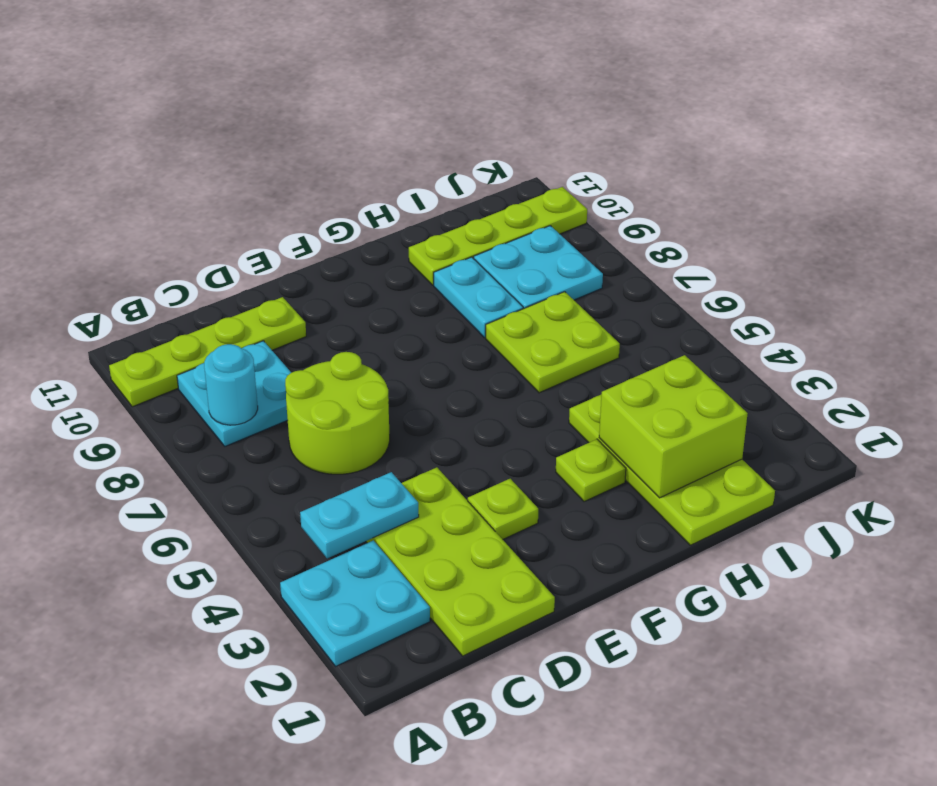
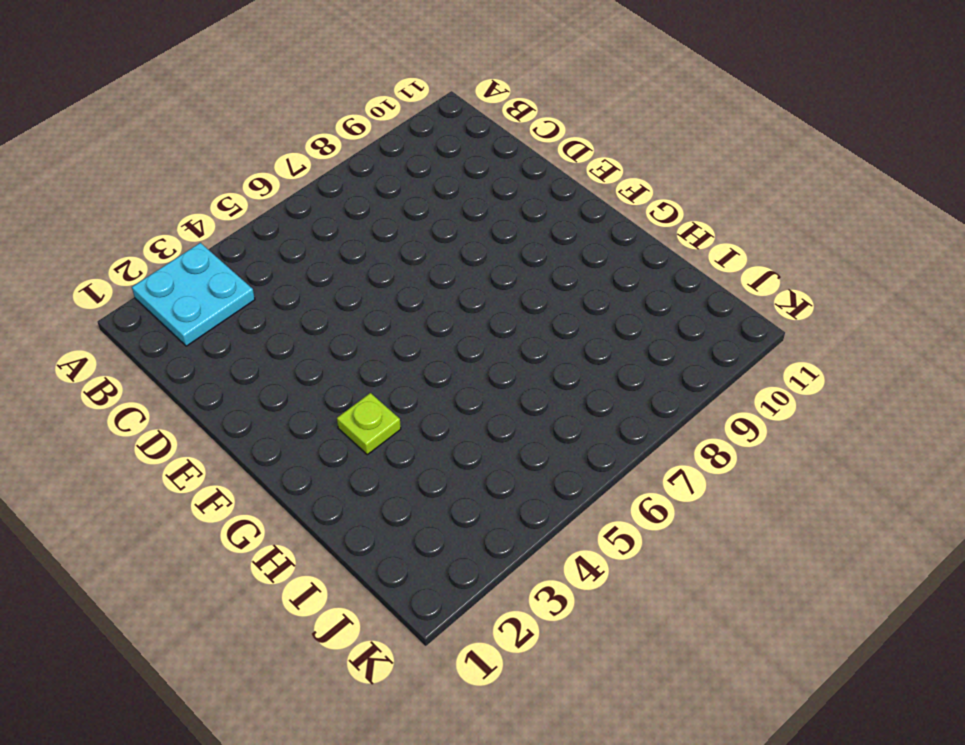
none -> lime plate A10:D10 level 1
none -> cyan plate B8:C9 level 1
none -> lime plate C1:D4 level 1

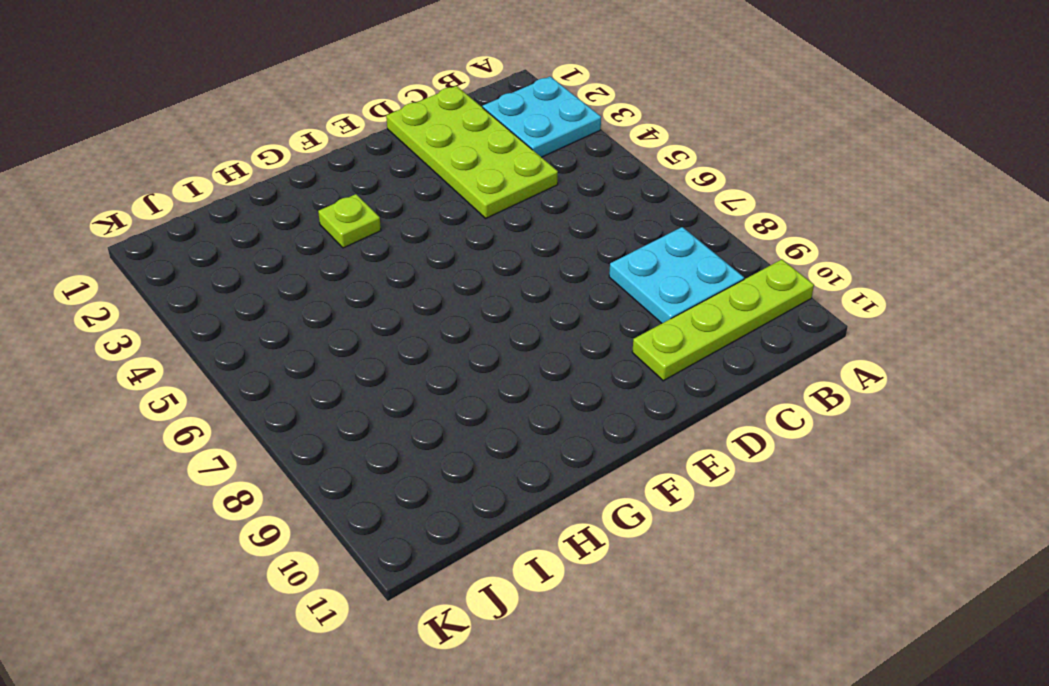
none -> lime round brick C6:D7 level 1
none -> lime plate E3 level 1
none -> lime plate H1:I4 level 1

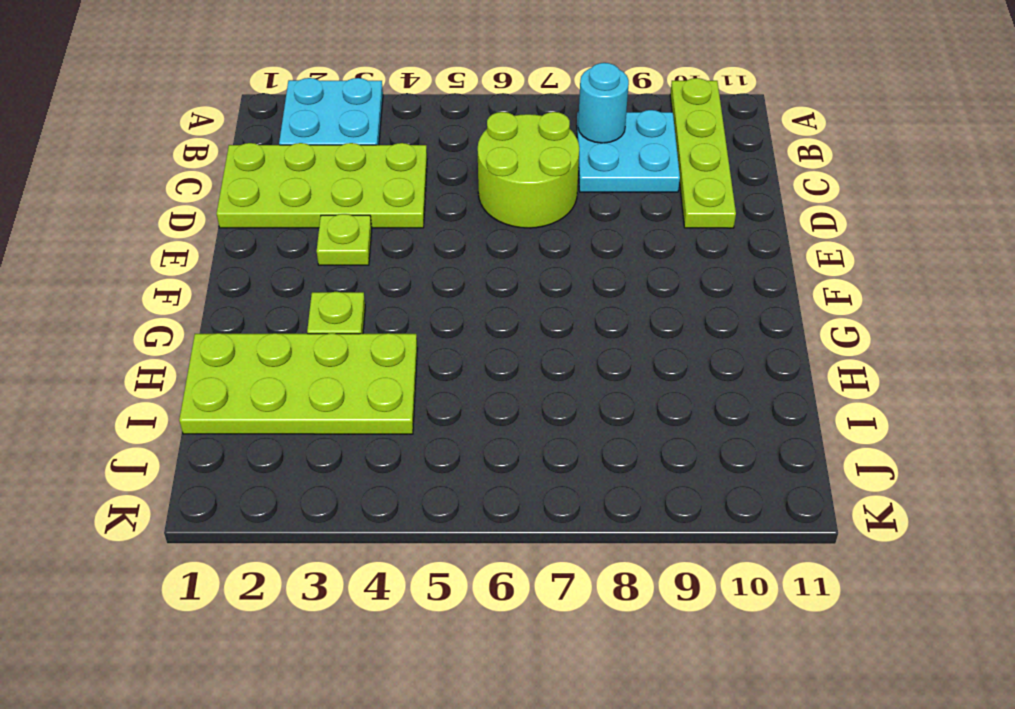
none -> lime plate H6:I7 level 1
none -> cyan plate H8:H9 level 1
none -> lime plate H10:K10 level 1

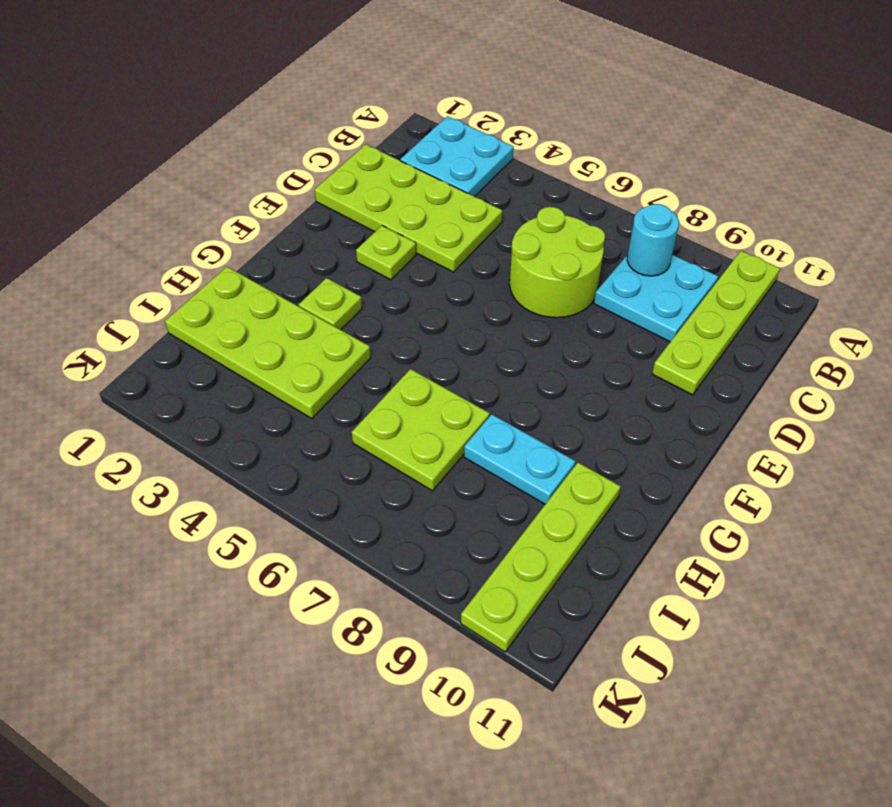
none -> cyan plate I8:J9 level 1
none -> cyan plate B4:C4 level 2
none -> lime brick H2:I3 level 2

